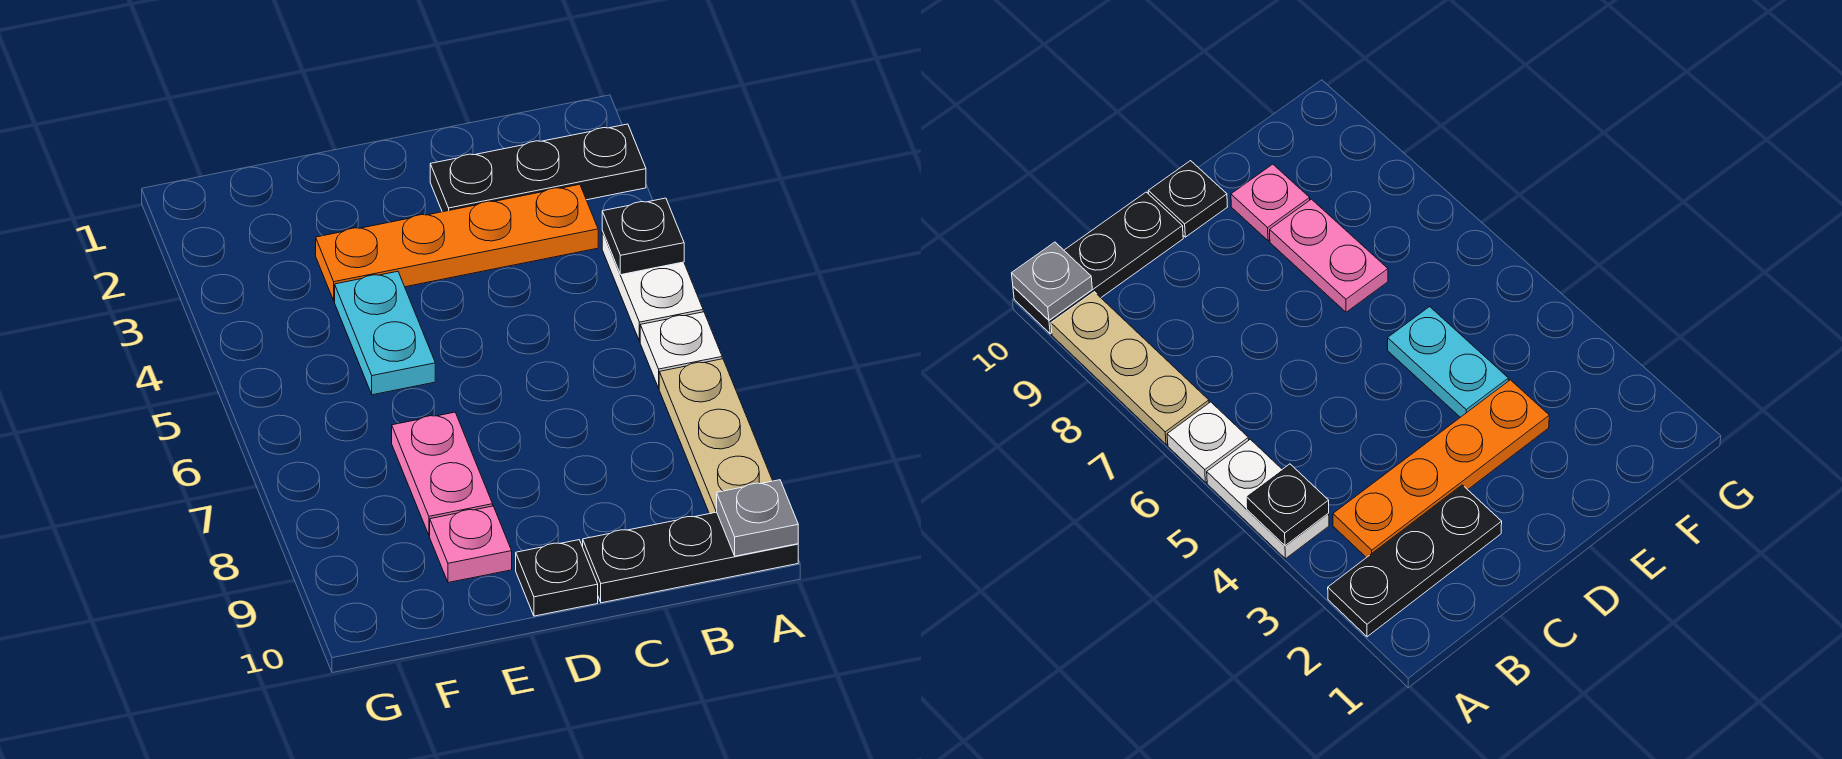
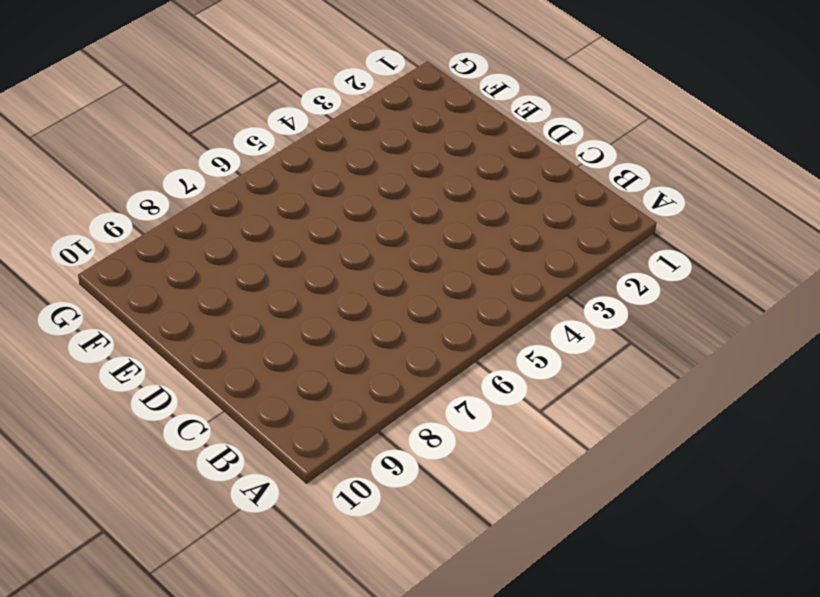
none -> black plate A2:C2 level 1
none -> white plate A4:A5 level 1
none -> white plate A6 level 1

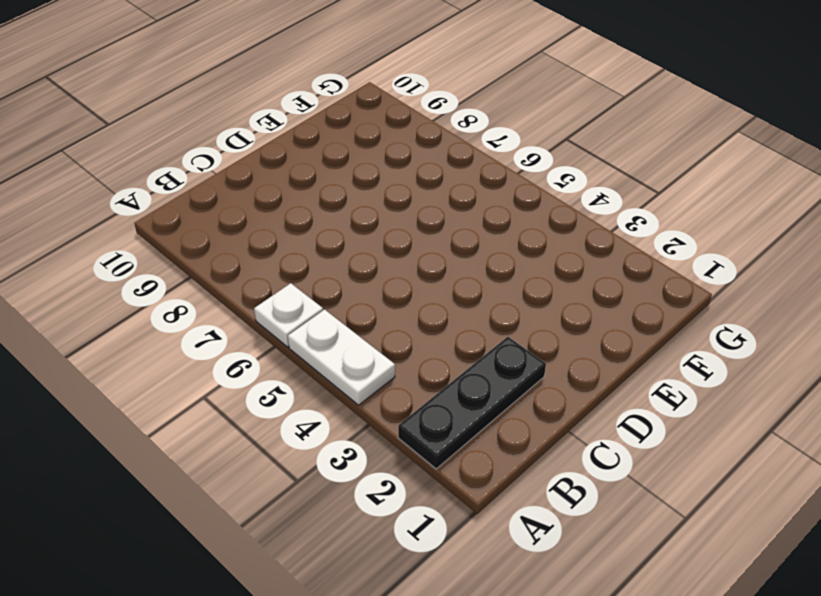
none -> tan plate A7:A9 level 1
none -> black plate A10:C10 level 1
none -> orange plate B3:E3 level 1

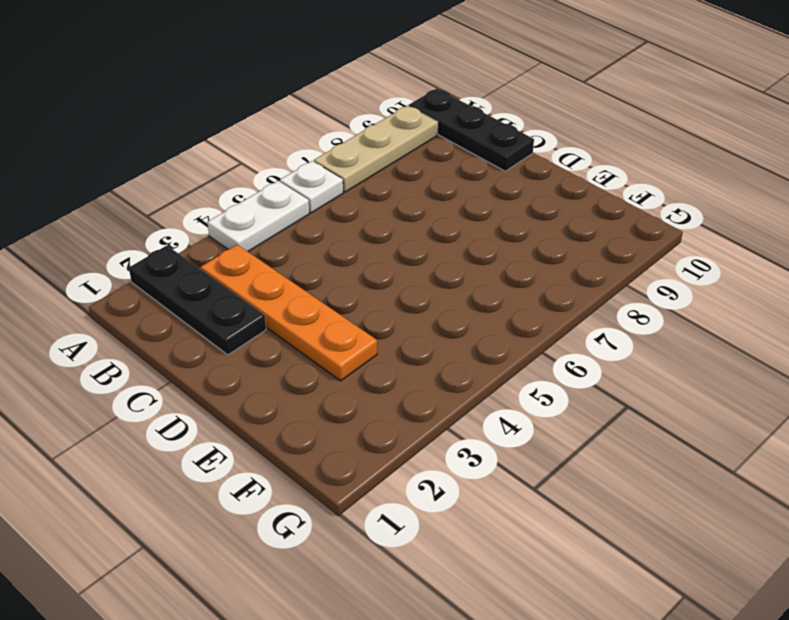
none -> black plate D10 level 1
none -> cyan plate E4:E5 level 1
none -> pink plate E7:E8 level 1

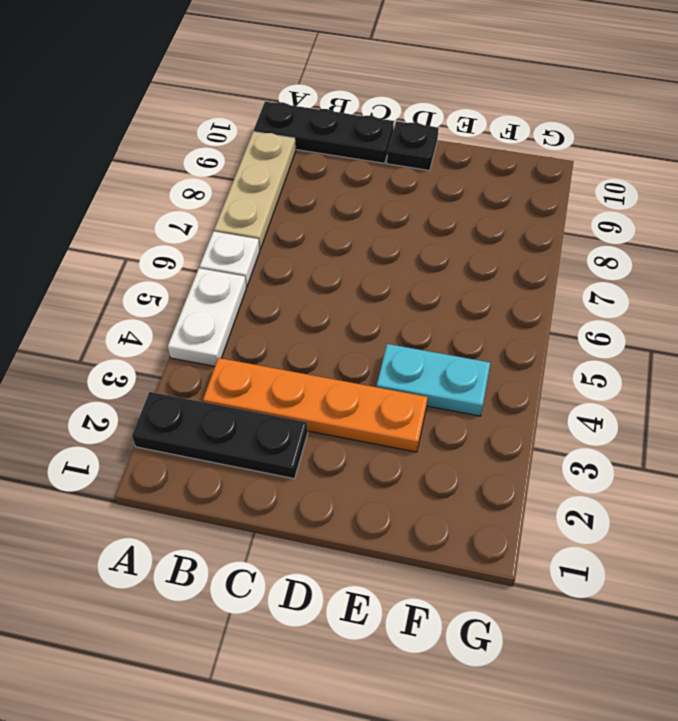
cyan plate E4:F4 level 1 -> cyan plate E4:E5 level 1
none -> pink plate E7:E8 level 1
none -> pink plate E9 level 1
none -> black plate A4 level 2

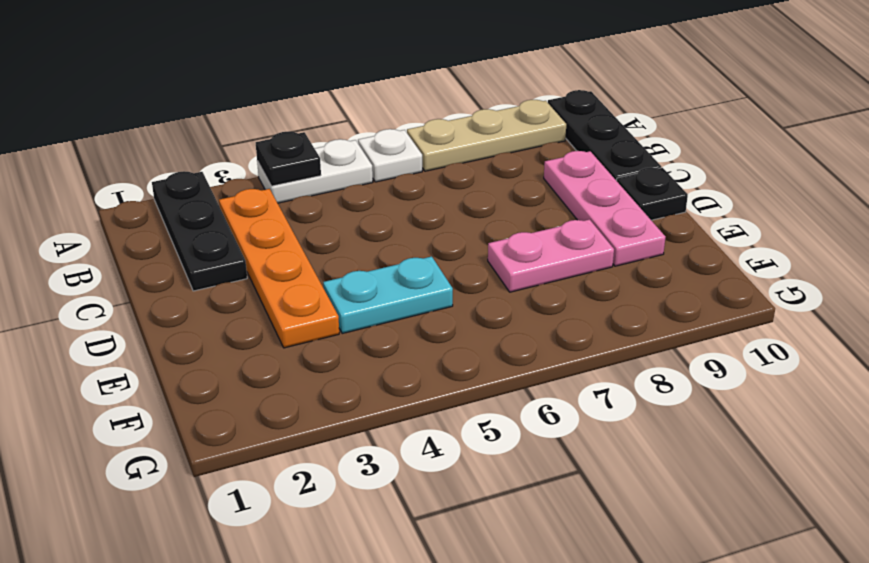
pink plate C9:E9 level 1 -> pink plate E9 level 1
none -> grey plate A10 level 2

